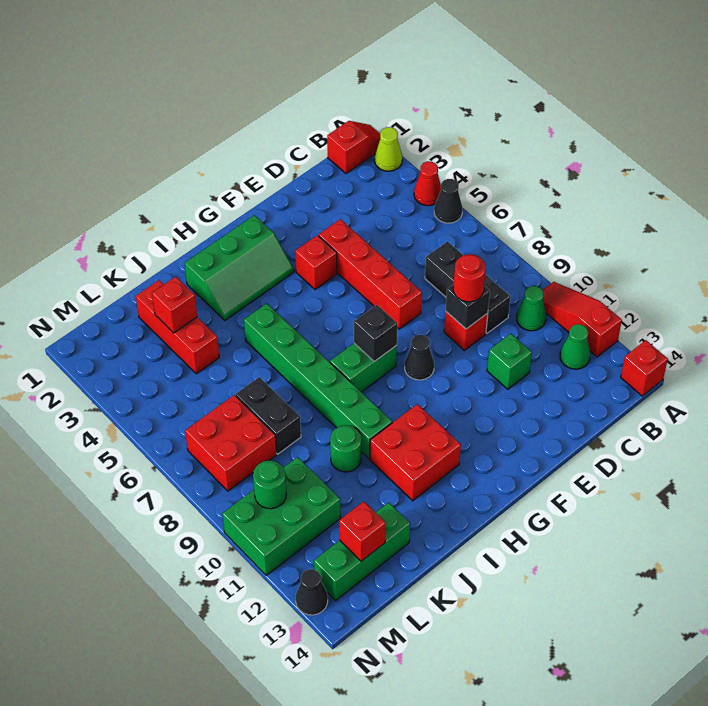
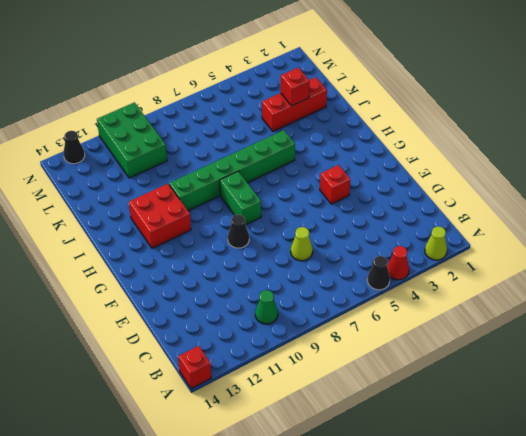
lime cone D7 level 1 -> none
none -> red slope A1:B1 level 1 top B
none -> red slope A10:A12 level 1 top 12
none -> green cone B12 level 1
none -> black brick C7:C9 level 1

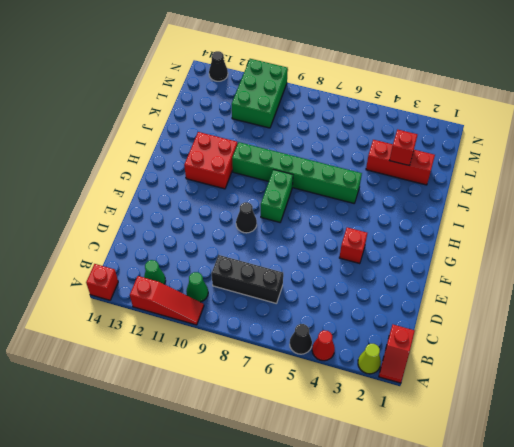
none -> red brick D9 level 1
none -> green brick D11 level 1
none -> red brick E4:E7 level 1
none -> green slope G2:I3 level 1 top 2

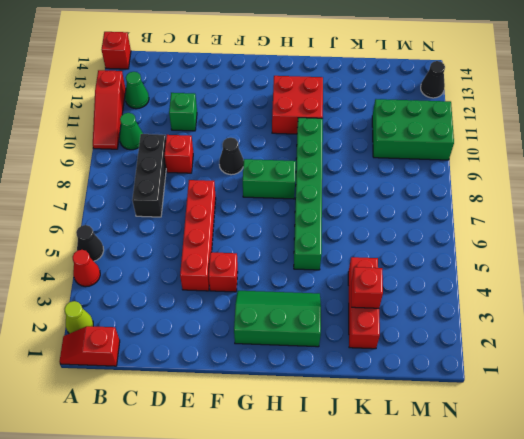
none -> green round brick J10 level 1
none -> black brick K7:K8 level 1
none -> green brick K13:M13 level 1
none -> red brick L7:M8 level 1

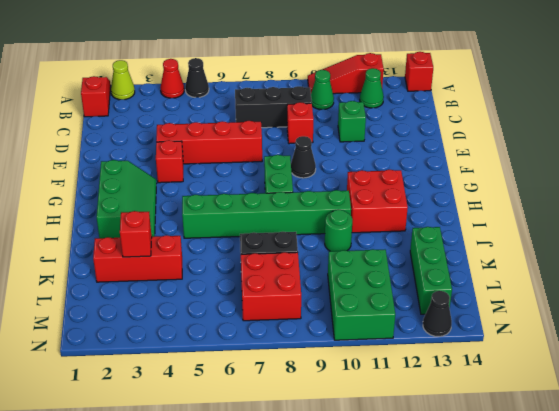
none -> black brick D9 level 2
none -> black brick G8 level 2
none -> red brick L13 level 2
none -> green round brick M10 level 2

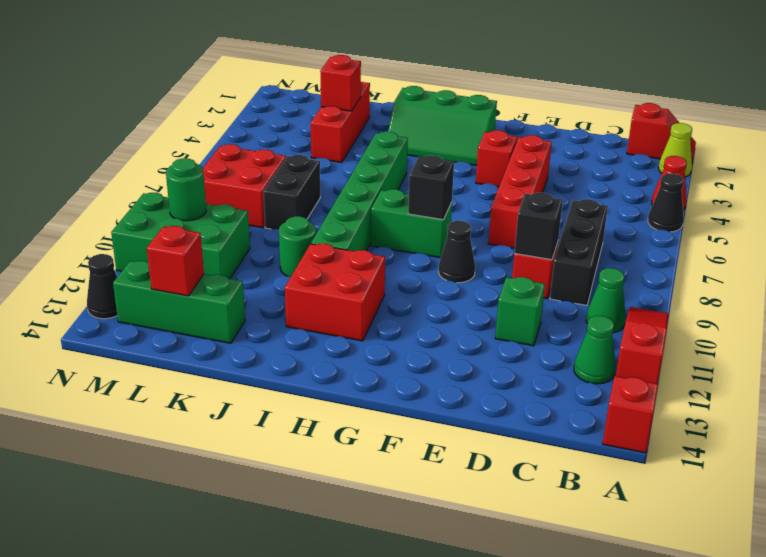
none -> red round brick D9 level 3

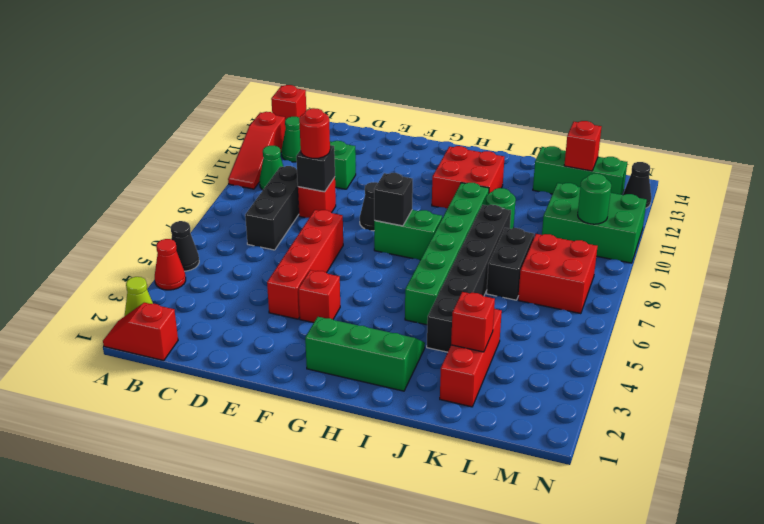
black brick J4:J9 level 1 -> none

